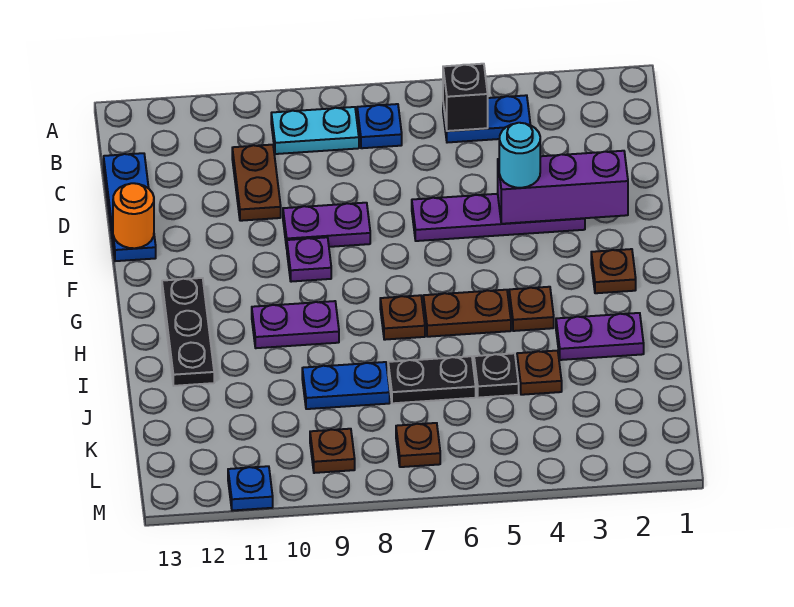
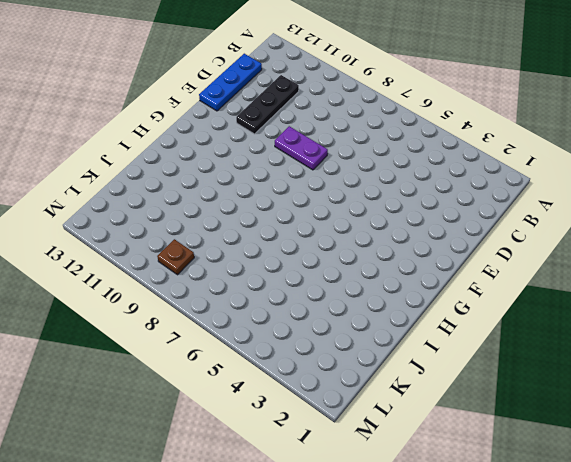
black plate C11:E11 level 1 -> black plate G12:I12 level 1
none -> blue plate B4:B5 level 1
none -> blue plate B7 level 1
none -> cyan plate B8:B9 level 1

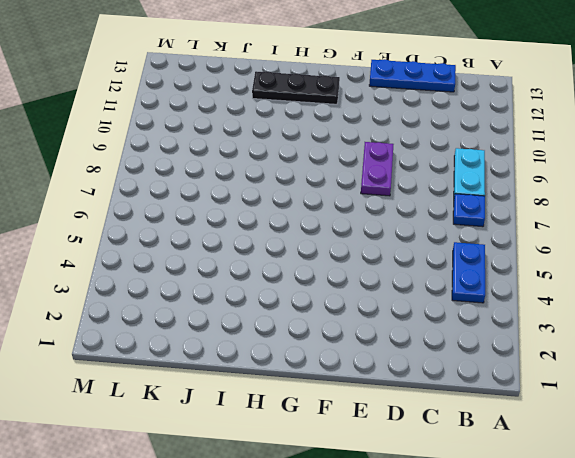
none -> brown plate C10:D10 level 1
none -> purple plate E3:E6 level 1
none -> purple plate F9 level 1

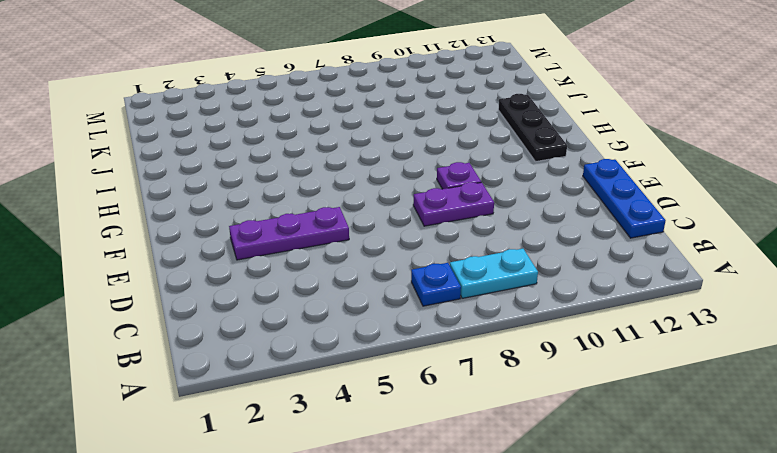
purple plate E3:E5 level 1 -> purple plate E3:E6 level 1
none -> blue plate B4:B5 level 1
none -> brown plate C10:D10 level 1
none -> brown plate G2 level 1

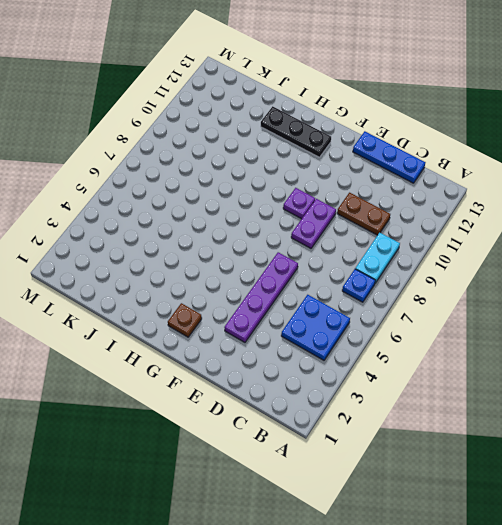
blue plate B4:C5 level 1 -> blue plate B4:B5 level 1
none -> brown plate H4 level 1
none -> brown plate H5:H6 level 1
none -> brown plate H7 level 1

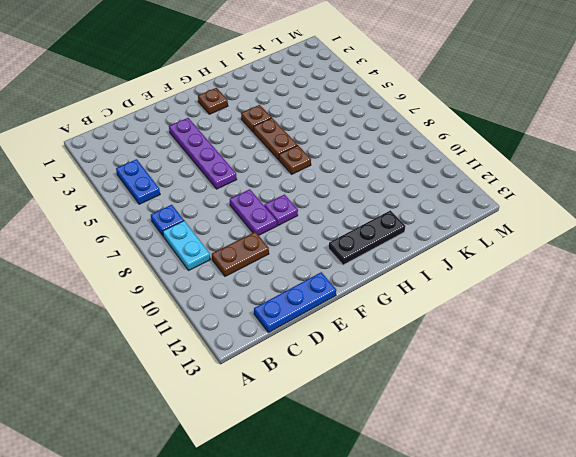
none -> purple plate H9:H10 level 1
none -> purple plate I2:I3 level 1
none -> brown plate J4 level 1

